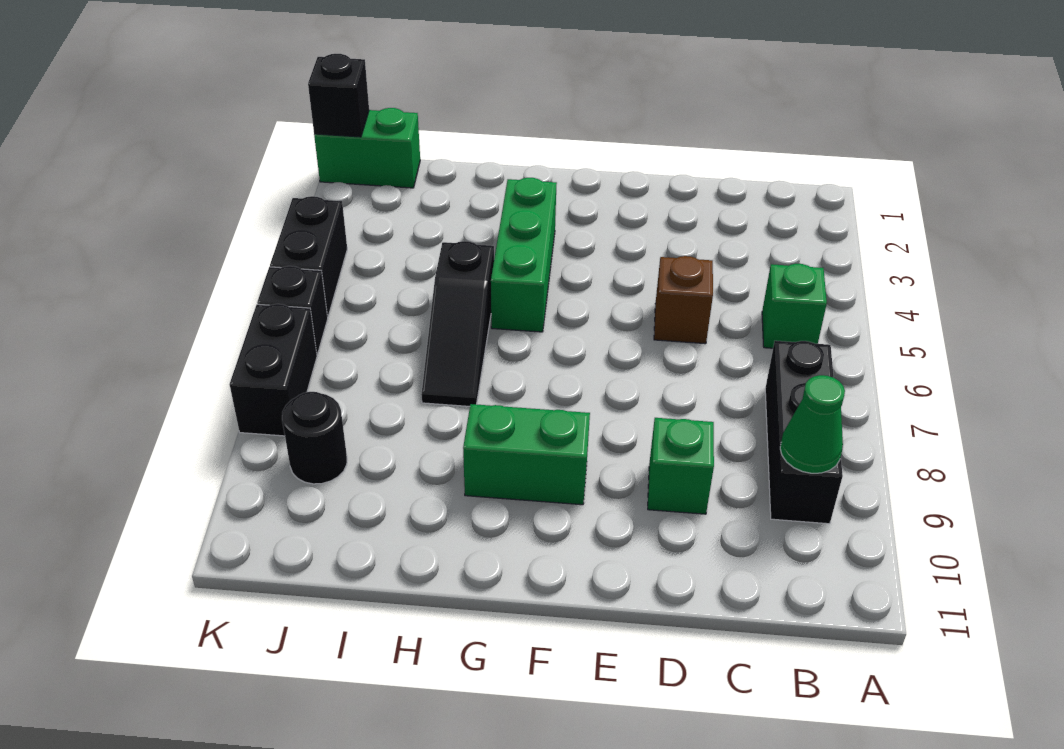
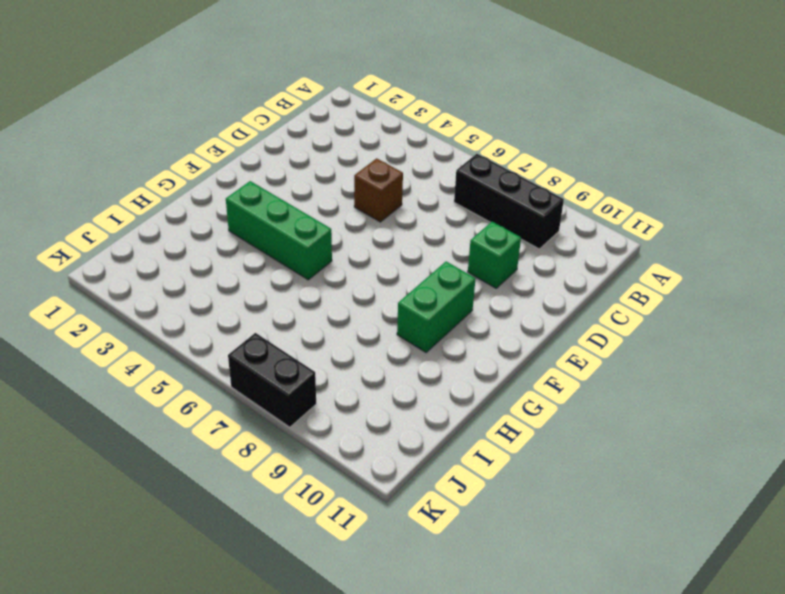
none -> green brick B5 level 1
none -> black slope H5:H7 level 1 top 5
none -> green brick J1:K1 level 1

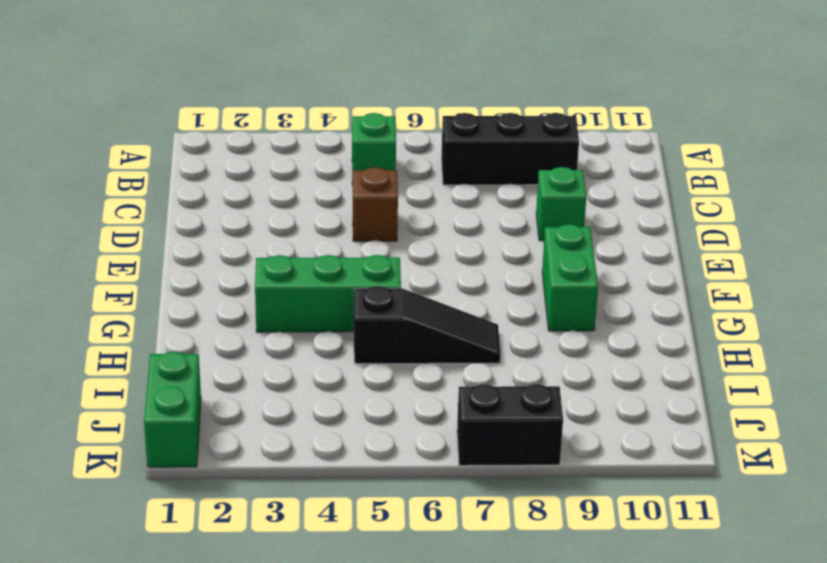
none -> black round brick J9 level 1
none -> black brick K4:K5 level 1
none -> black brick K6 level 1

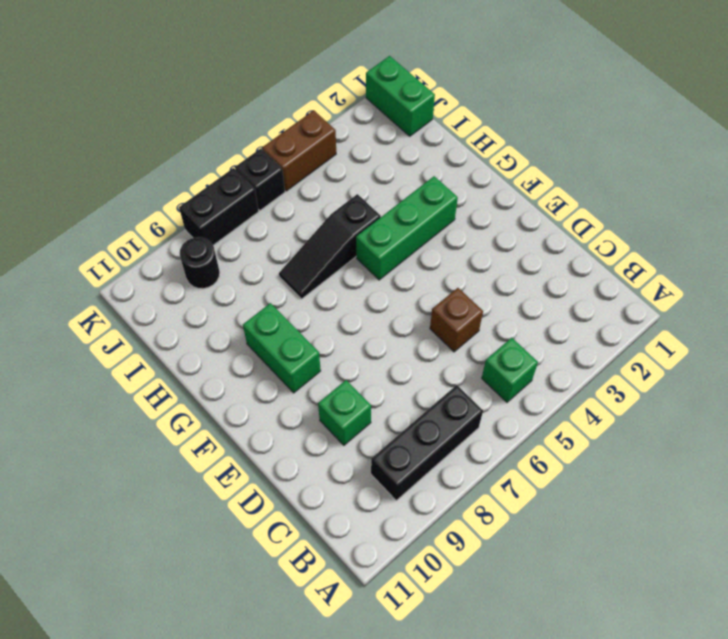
brown brick K4:K5 level 1 -> black brick K4:K5 level 1
none -> green cone B9 level 2
none -> black brick K1 level 2

